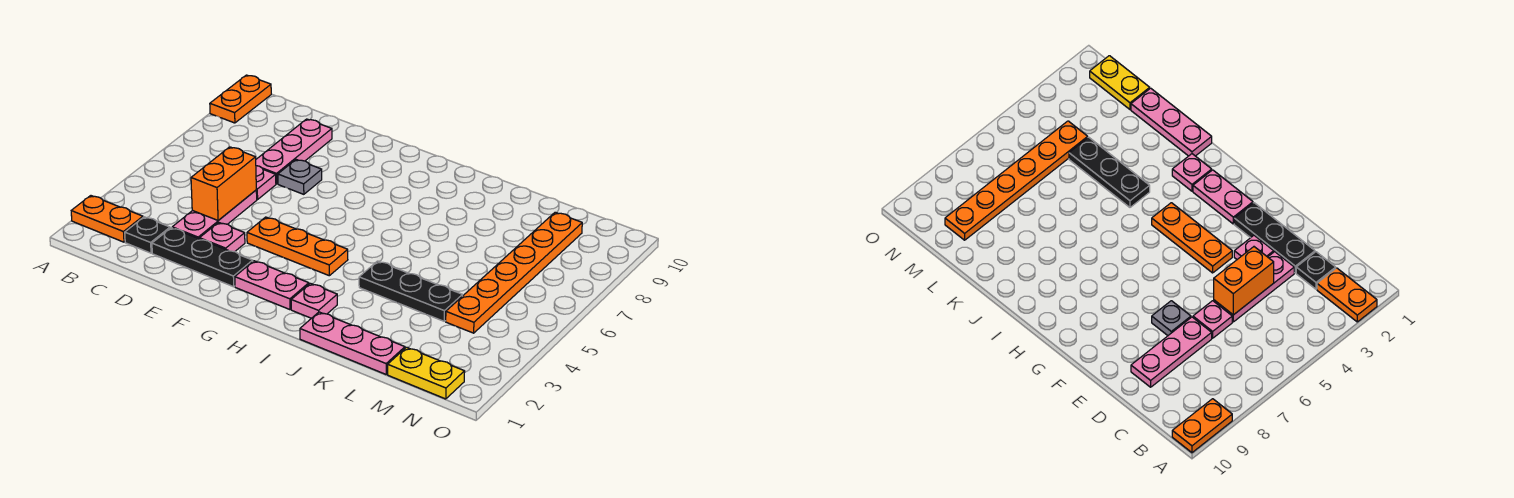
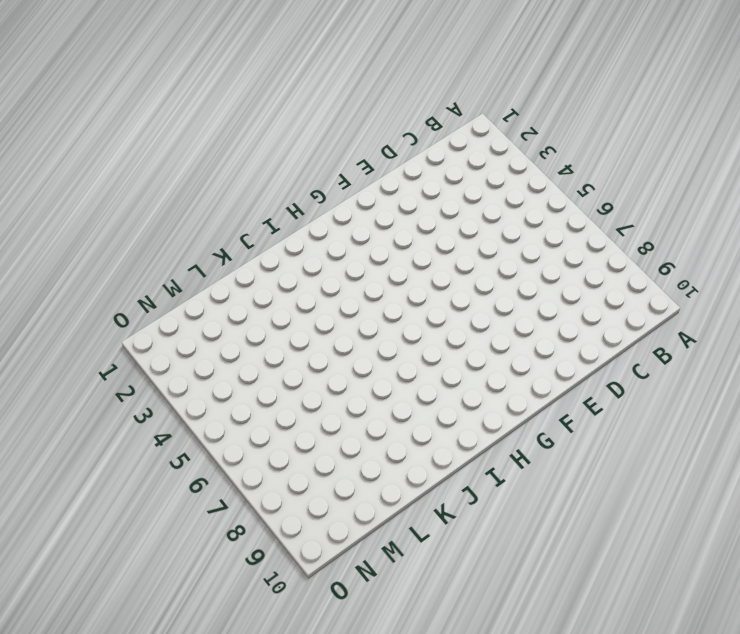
none -> orange plate A2:B2 level 1
none -> orange plate A9:A10 level 1
none -> black plate C2 level 1

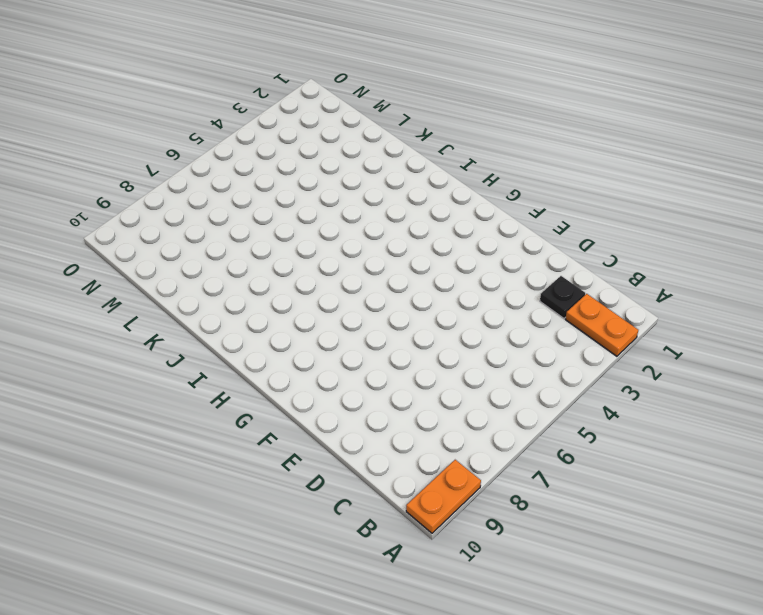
none -> black plate D2:F2 level 1
none -> pink plate D3:D5 level 1
none -> pink plate D6 level 1

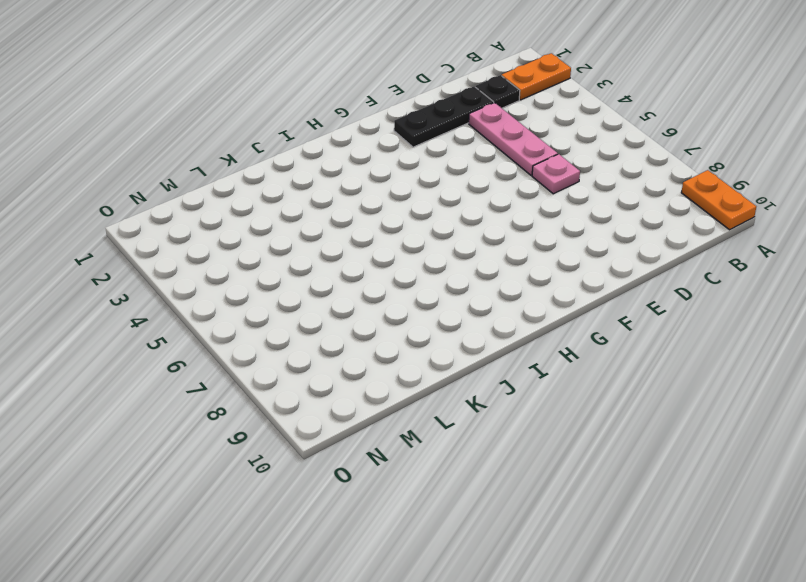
none -> pink plate D7:D9 level 1
none -> pink plate E3 level 1
none -> grey plate E7 level 1

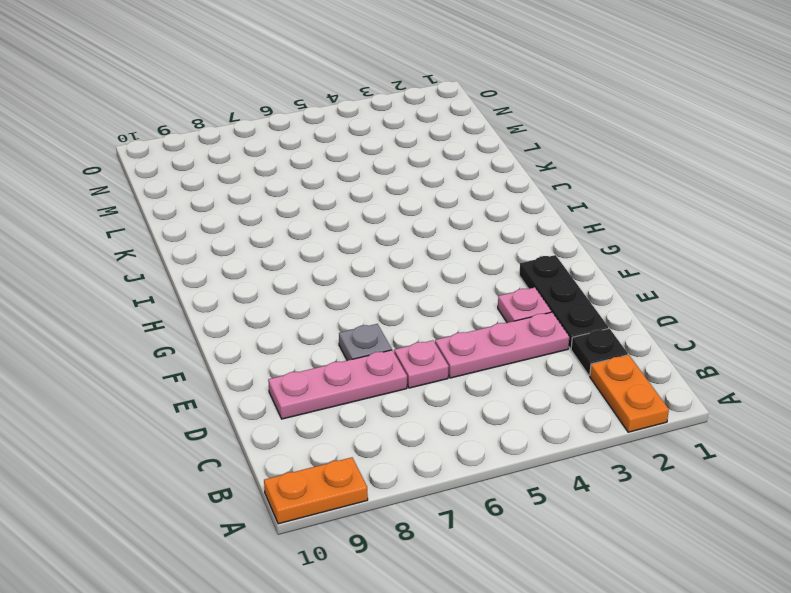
none -> orange plate F4:H4 level 1
none -> pink plate G2:H2 level 1
none -> pink plate I2 level 1

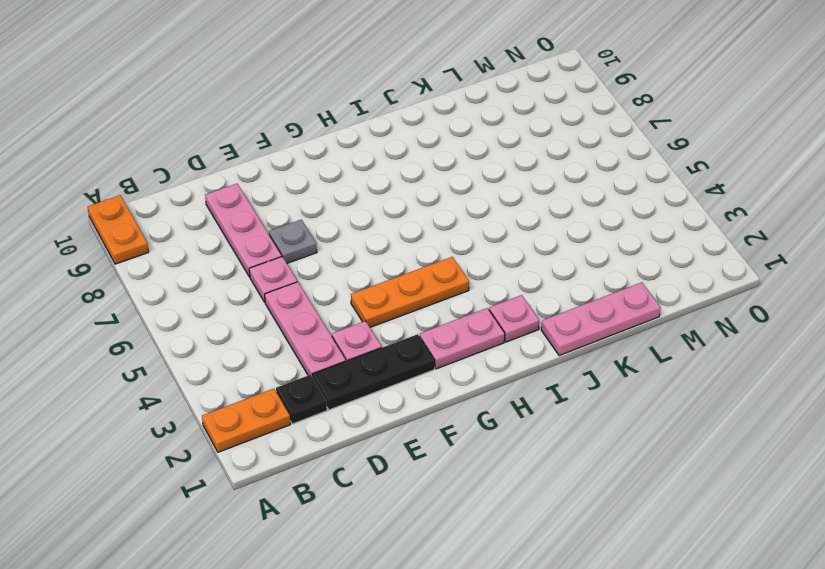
none -> black plate J4:L4 level 1
none -> yellow plate M1:N1 level 1
none -> orange plate M4:M9 level 1

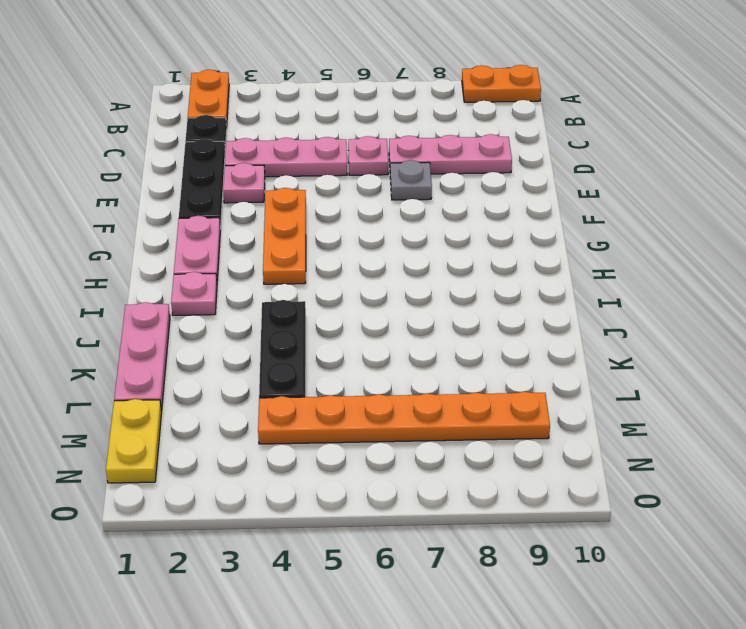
none -> orange brick D4:D5 level 2

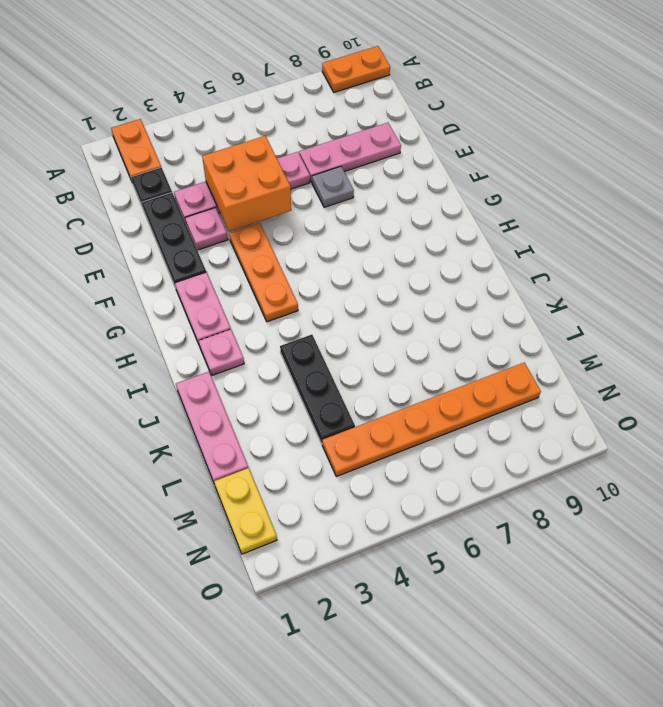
orange brick D4:E5 level 2 -> orange brick D4:D5 level 2

